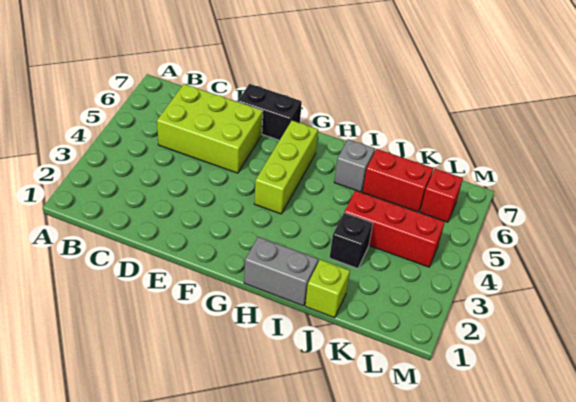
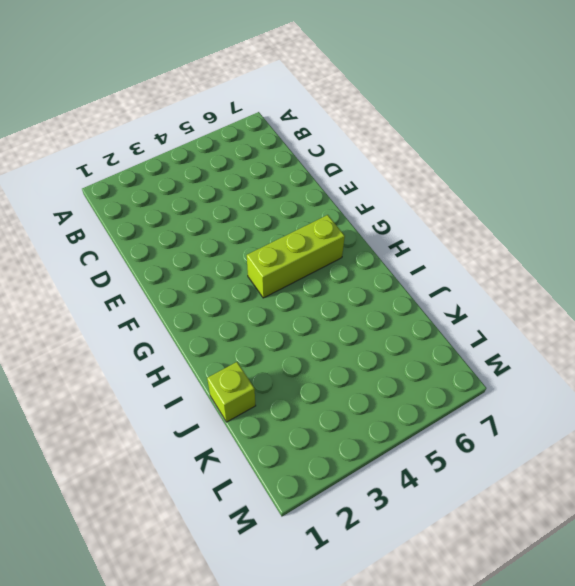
none -> lime brick C5:E6 level 1
none -> black brick E7:F7 level 1

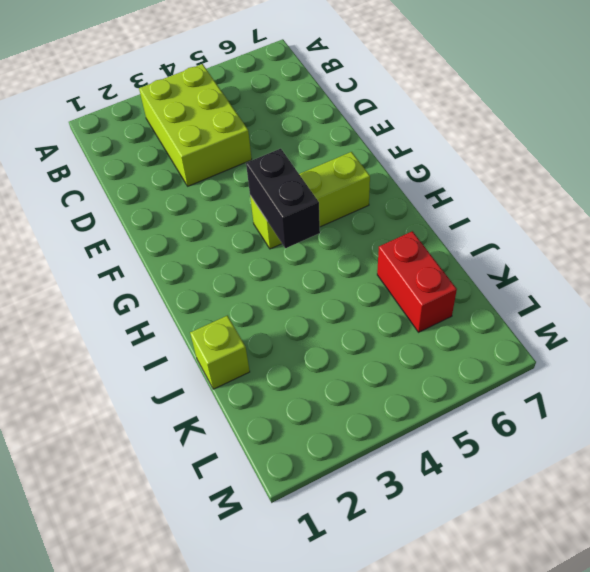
lime brick B3:D4 level 1 -> lime brick C5:E6 level 1
black brick G4:H4 level 2 -> black brick E7:F7 level 1
none -> grey brick H1:I1 level 1
none -> grey brick I6 level 1

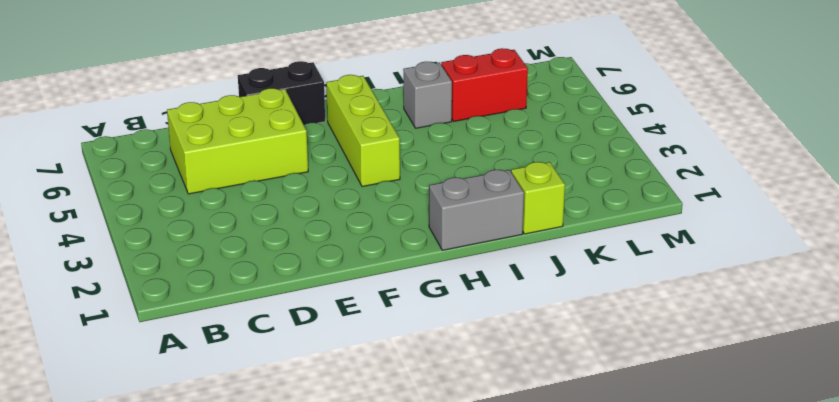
none -> black brick J3 level 1
none -> red brick J4:L4 level 1

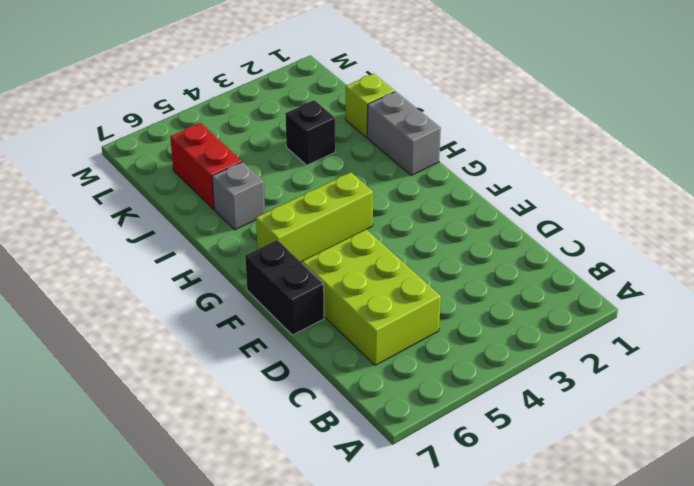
none -> red brick J4:L4 level 1
none -> red brick L6 level 1

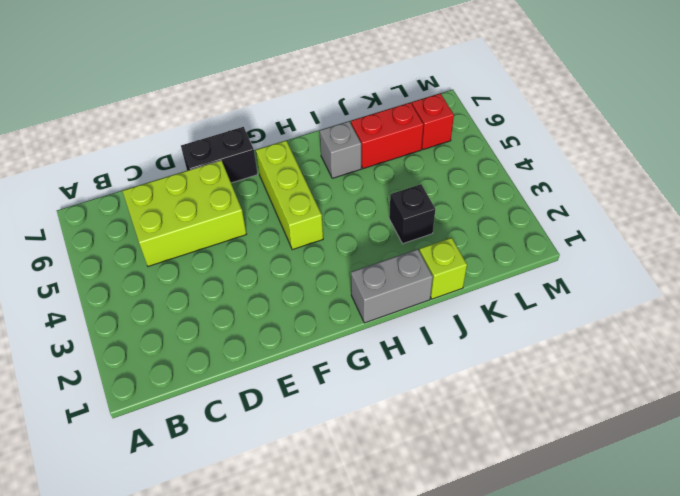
none -> red brick J4:L4 level 1

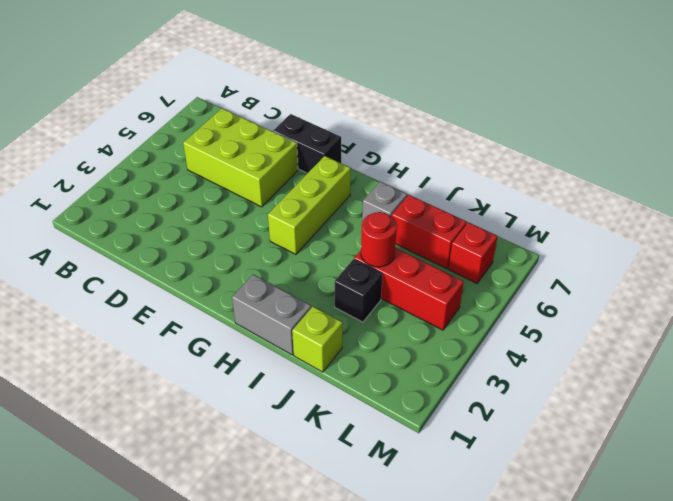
red round brick J4 level 2 -> none

